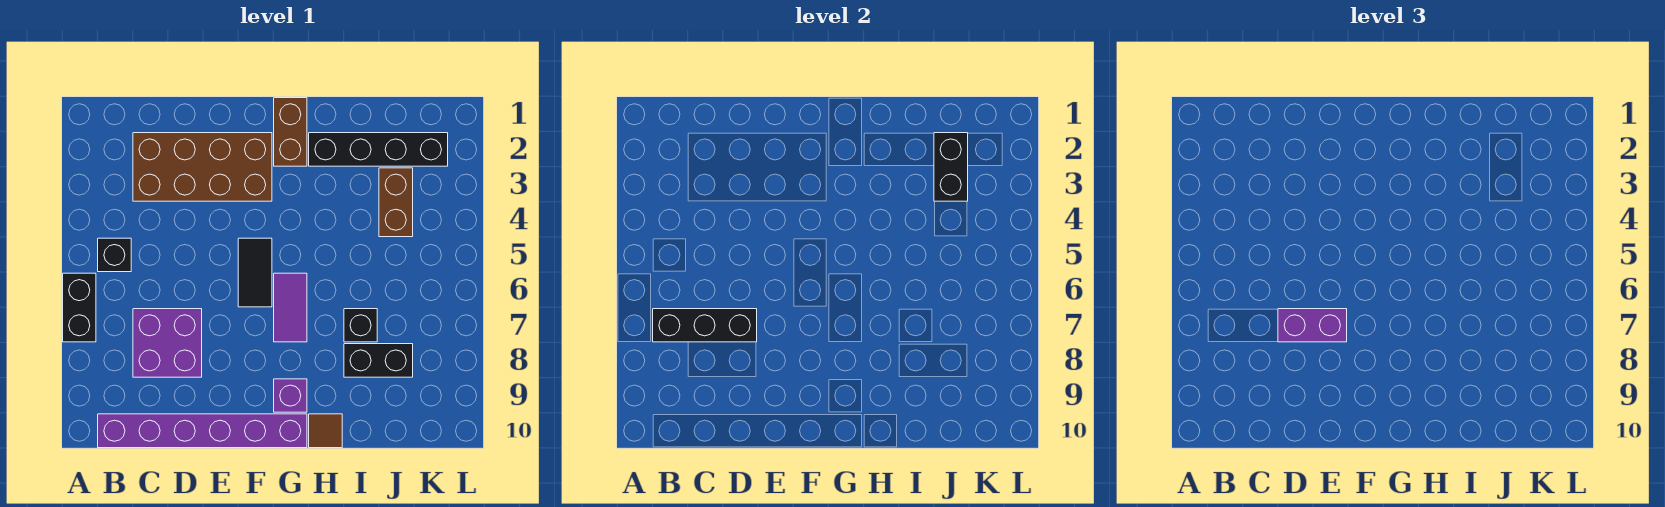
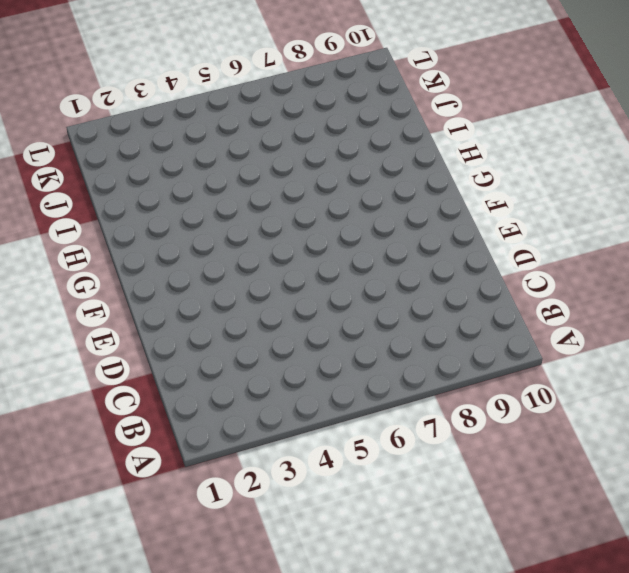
none -> black brick A6:A7 level 1
none -> black brick B5 level 1
none -> purple brick B10:G10 level 1

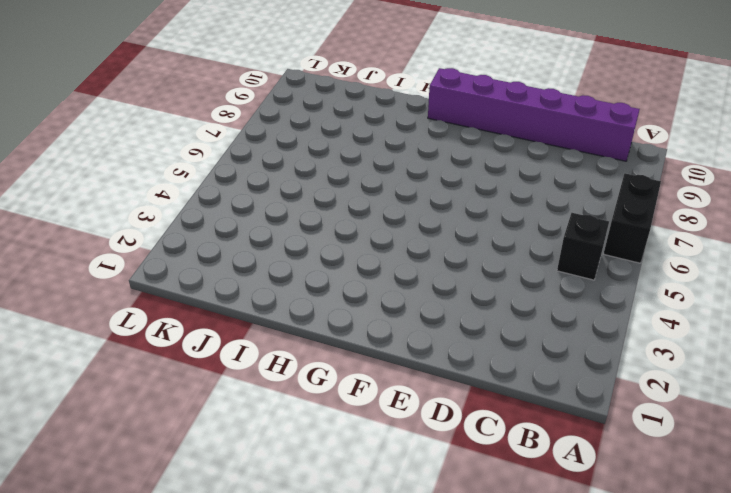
none -> brown brick C2:F3 level 1
none -> purple brick C7:D8 level 1
none -> black tile F5:F6 level 1

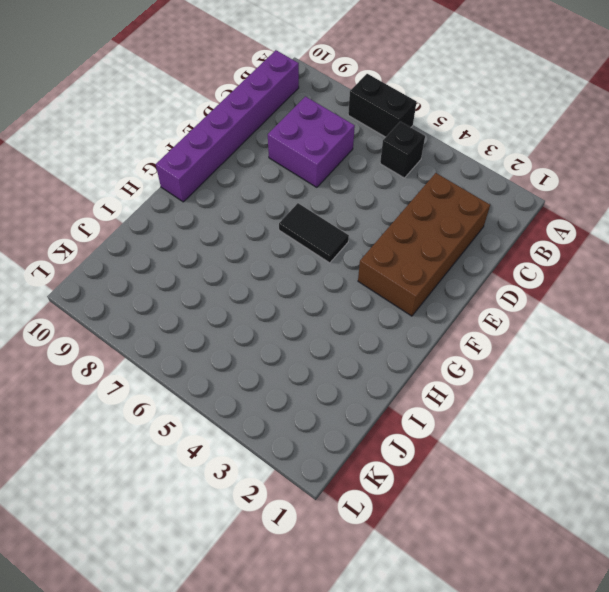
none -> brown brick G1:G2 level 1
none -> purple tile G6:G7 level 1
none -> purple brick G9 level 1

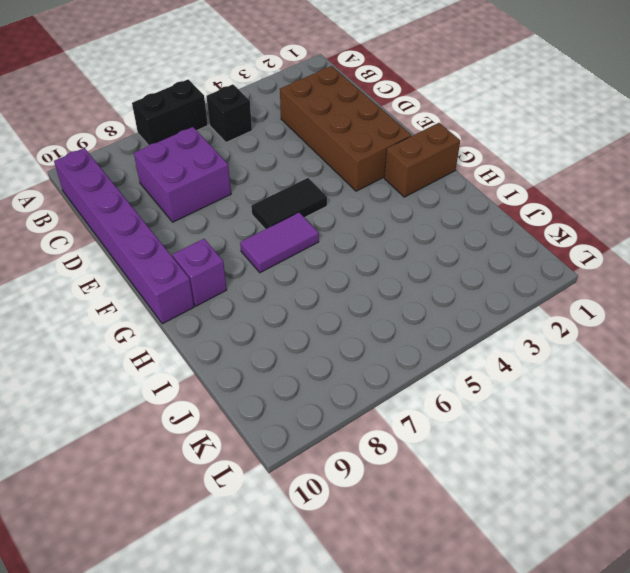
none -> black brick H2:K2 level 1
none -> brown tile H10 level 1
none -> black brick I7 level 1

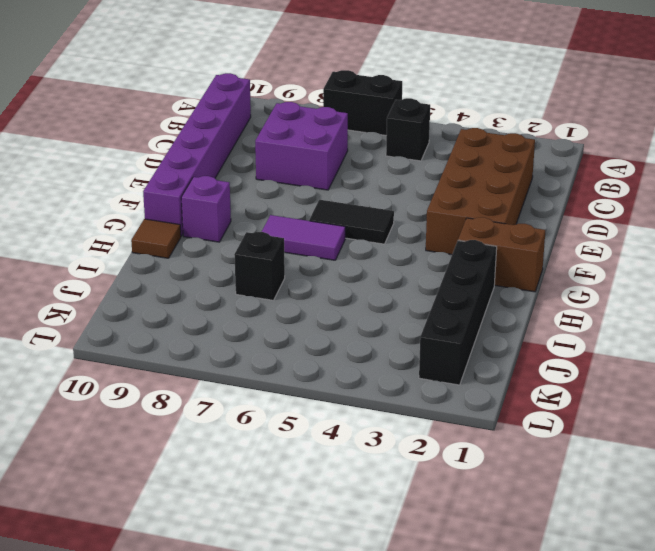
none -> black brick I8:J8 level 1
none -> brown brick J3:J4 level 1
none -> black brick B7:D7 level 2

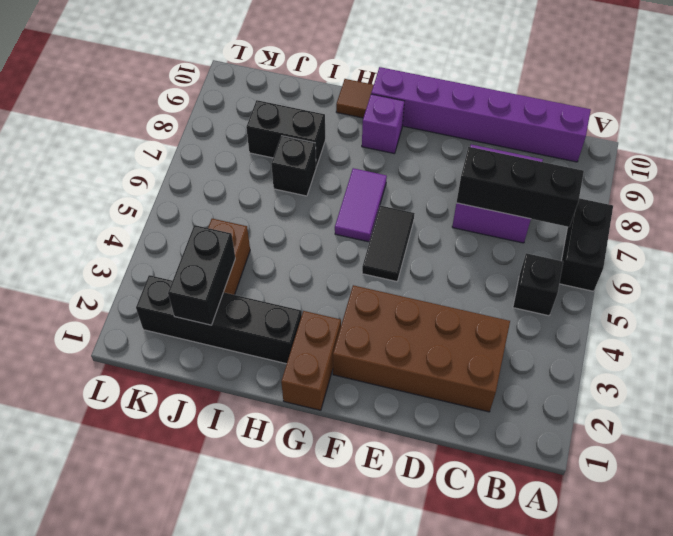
none -> purple brick D7:E7 level 3

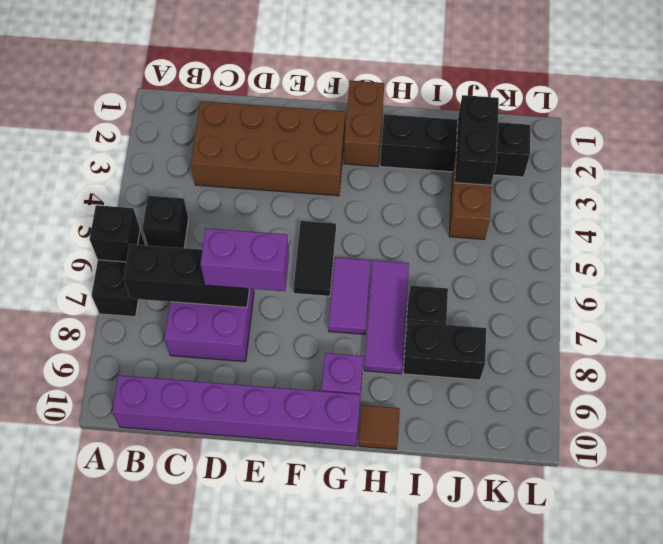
black brick A6 level 2 -> none
purple tile H6:H8 level 1 -> none

